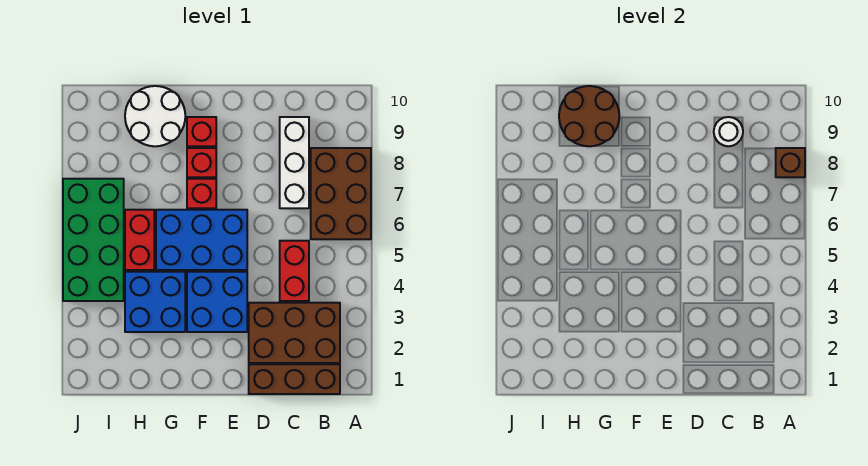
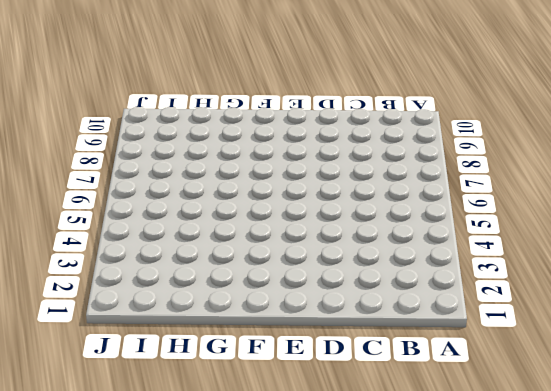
none -> brown brick A6:B8 level 1
none -> brown brick B1:D1 level 1
none -> brown brick B2:D3 level 1

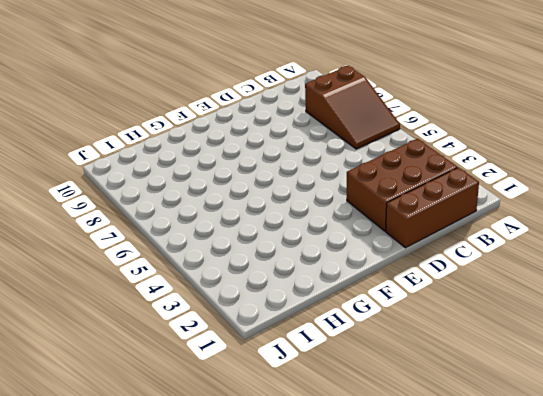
brown slope A6:B8 level 1 top 8 -> brown brick A6:B8 level 1
none -> red brick C4:C5 level 1
none -> white brick C7:C9 level 1
none -> blue brick E3:F4 level 1

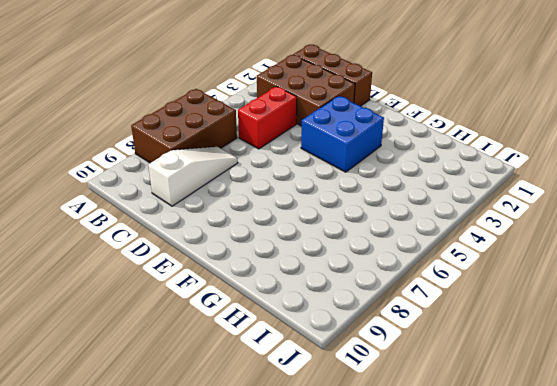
white slope C7:C9 level 1 top 9 -> white brick C7:C9 level 1
none -> blue brick E5:G6 level 1
none -> red brick F7 level 1
none -> red brick F8 level 1

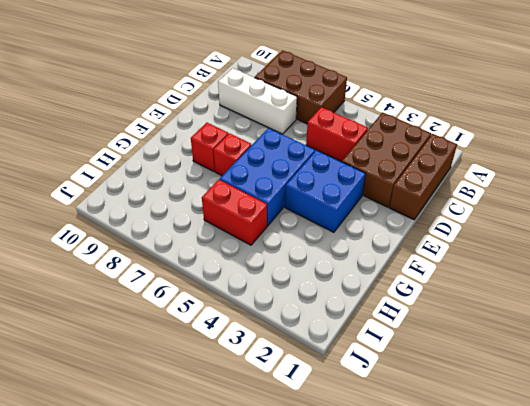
none -> red brick F9 level 1
none -> blue brick G3:H4 level 1
none -> white round brick G9:H10 level 1

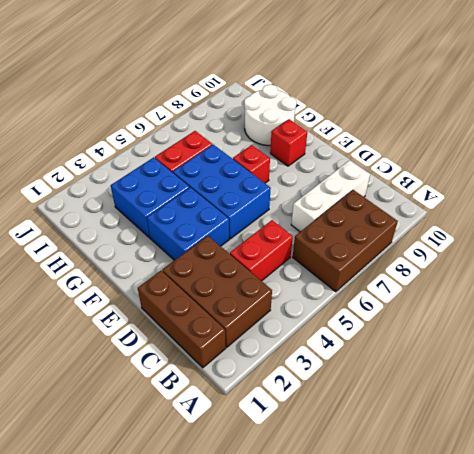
none -> red brick F8 level 1
none -> green brick I4:J7 level 1
none -> brown brick A8 level 2

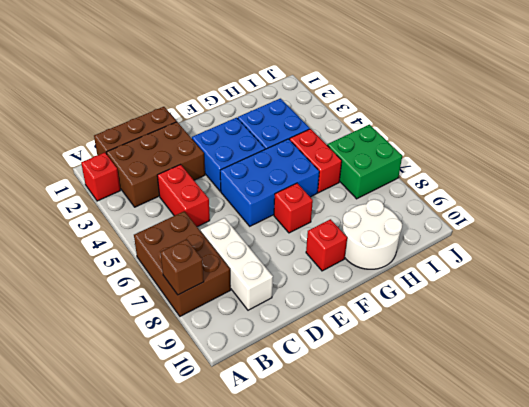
red brick A2 level 1 -> red brick F8 level 1
green brick I6:J7 level 1 -> green brick I4:J7 level 1
none -> white round brick C9 level 2
none -> brown round brick G9:H10 level 2

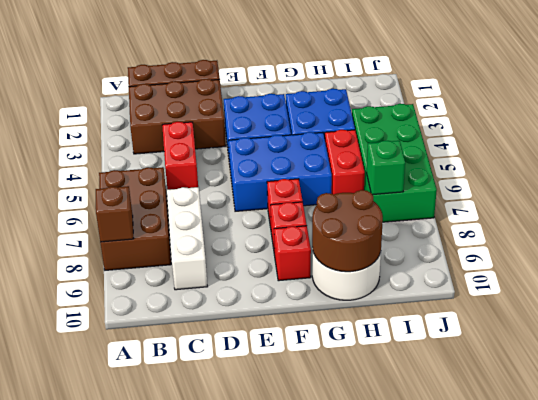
green brick I7 level 2 -> none
none -> white round brick C9 level 2

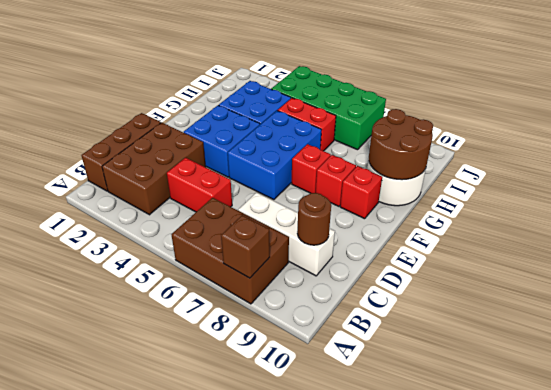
brown round brick C9 level 2 -> white round brick C9 level 2

